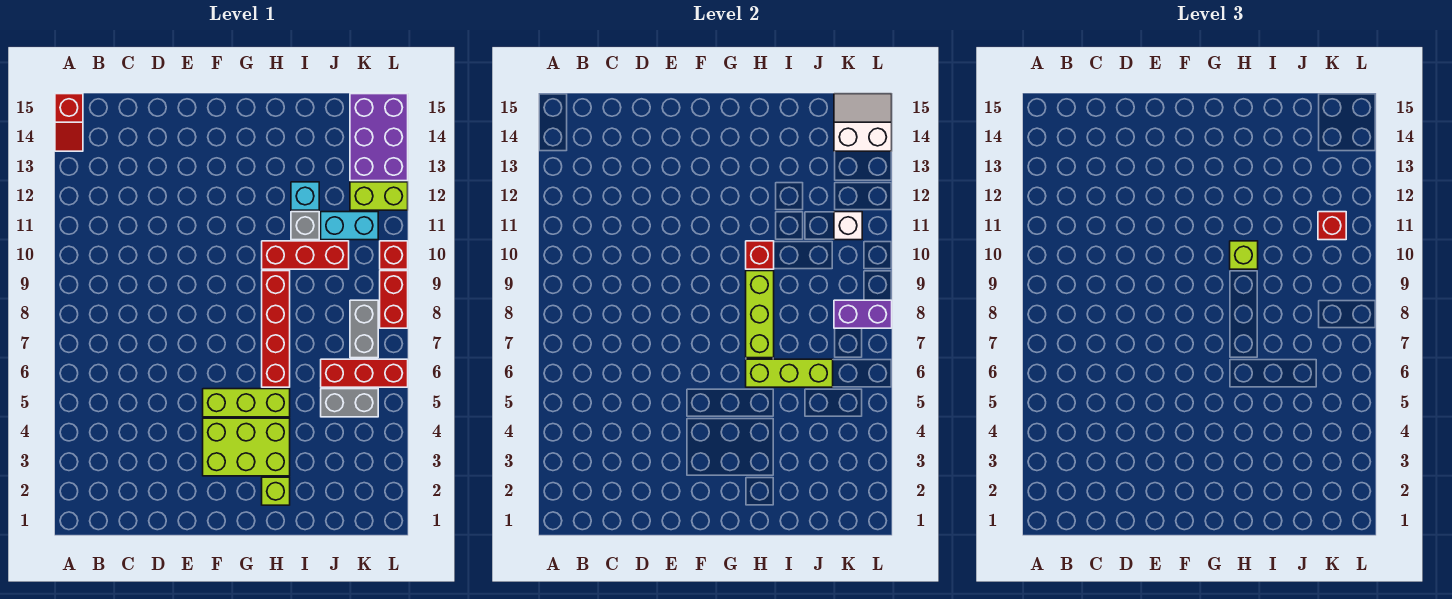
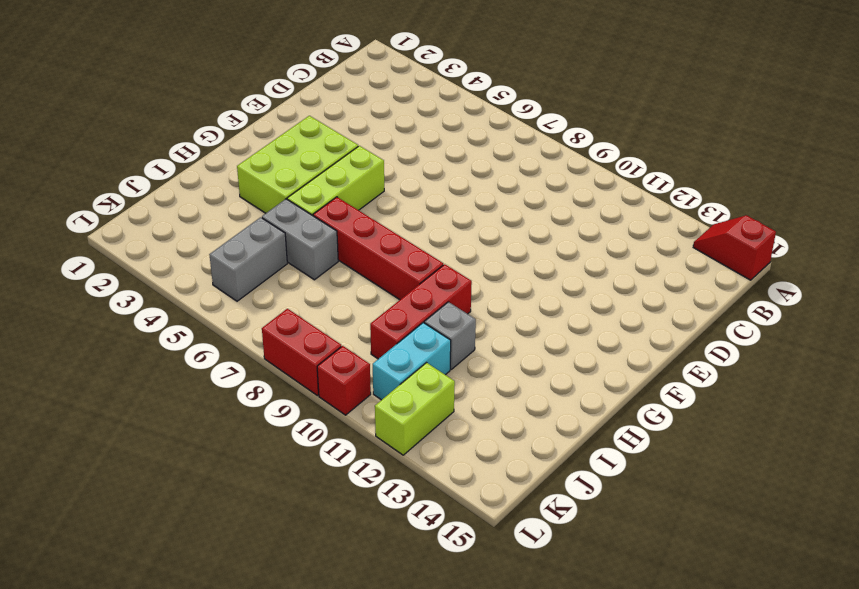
grey brick I5:I6 level 1 -> grey brick K7:K8 level 1
none -> lime brick H2 level 1
none -> cyan brick I12 level 1
none -> red brick J6:L6 level 1

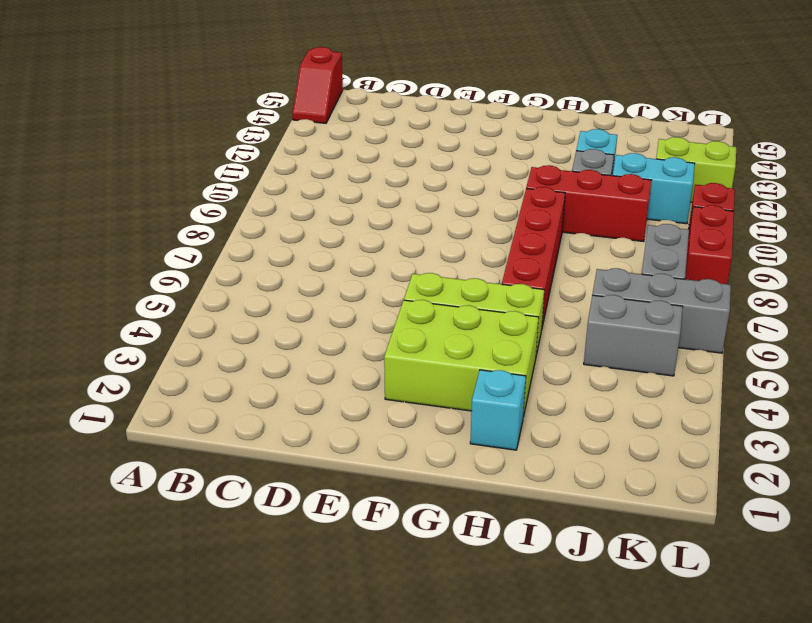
cyan brick H2 level 1 -> lime brick H2 level 1
grey brick J6:L6 level 1 -> red brick J6:L6 level 1
none -> purple brick K13:L15 level 1
none -> lime brick H6:J6 level 2
none -> lime brick H7:H9 level 2

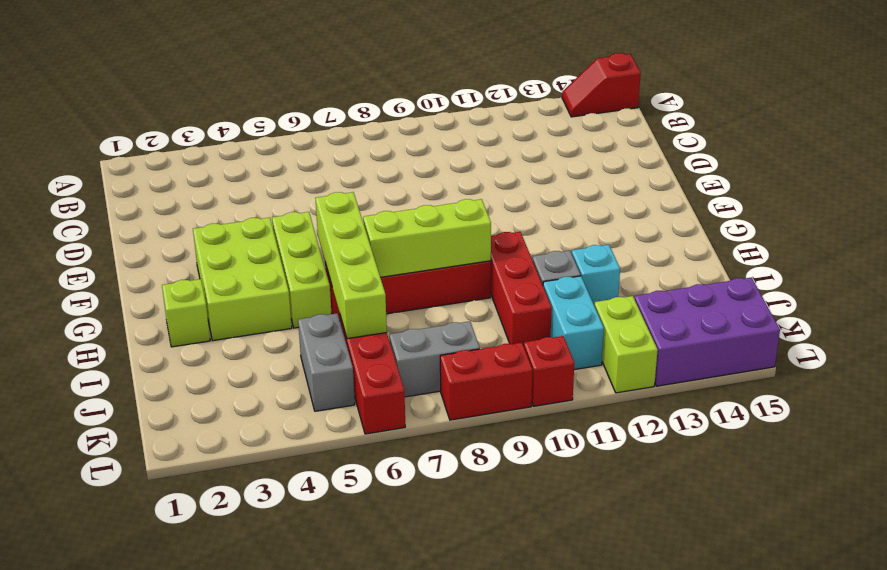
lime brick G6:J6 level 2 -> lime brick H6:J6 level 2
none -> red brick H10 level 2
none -> purple brick K8:L8 level 2
none -> white brick K11 level 2

